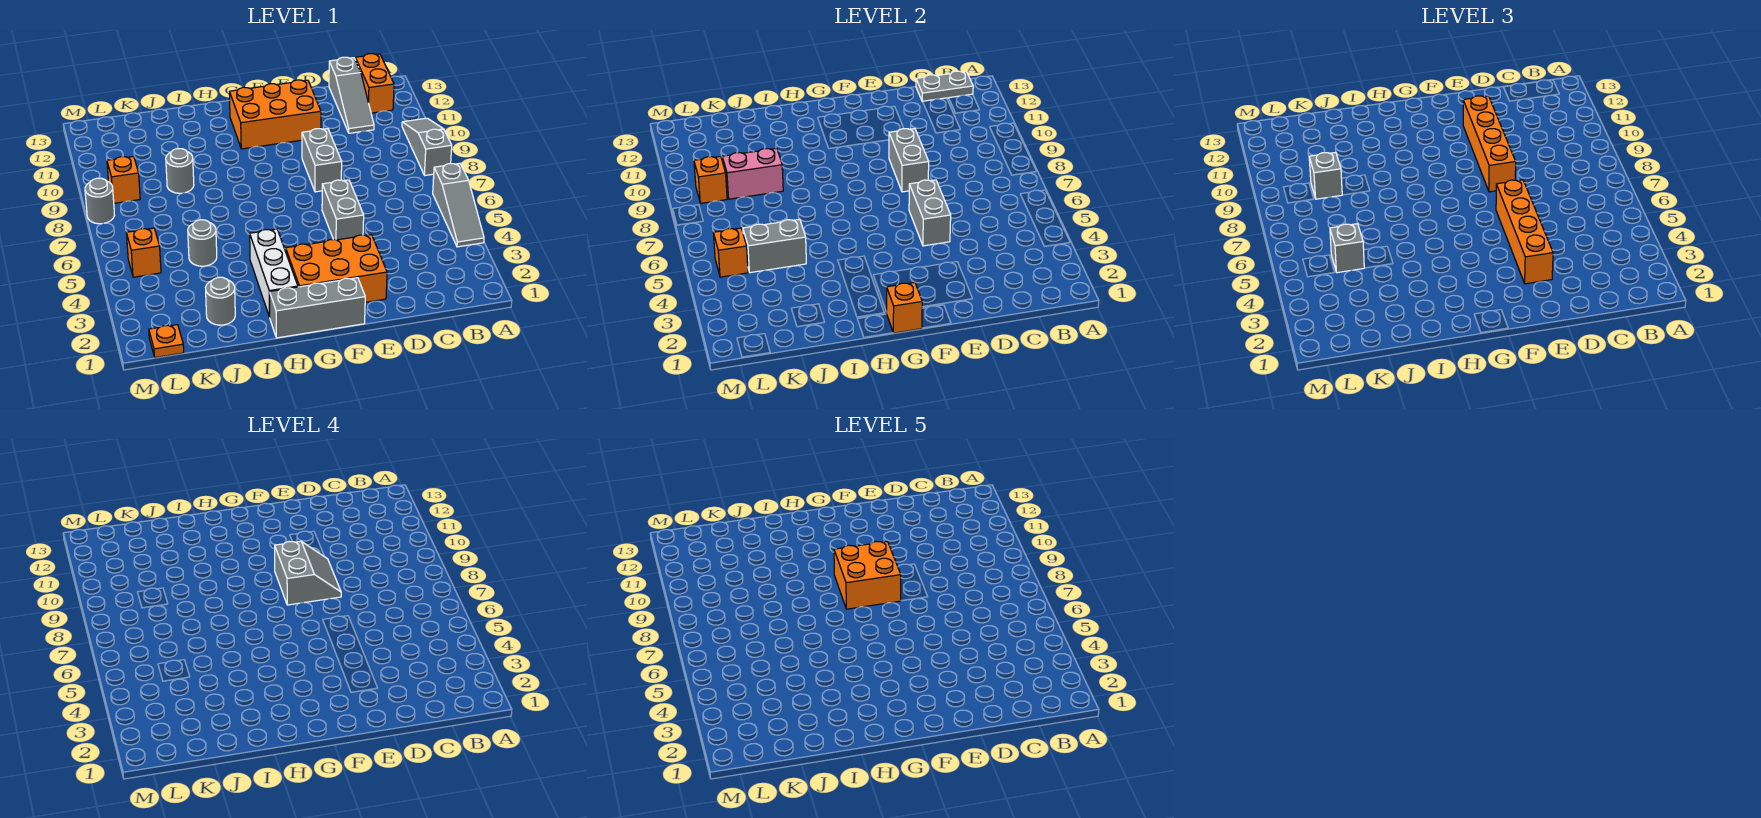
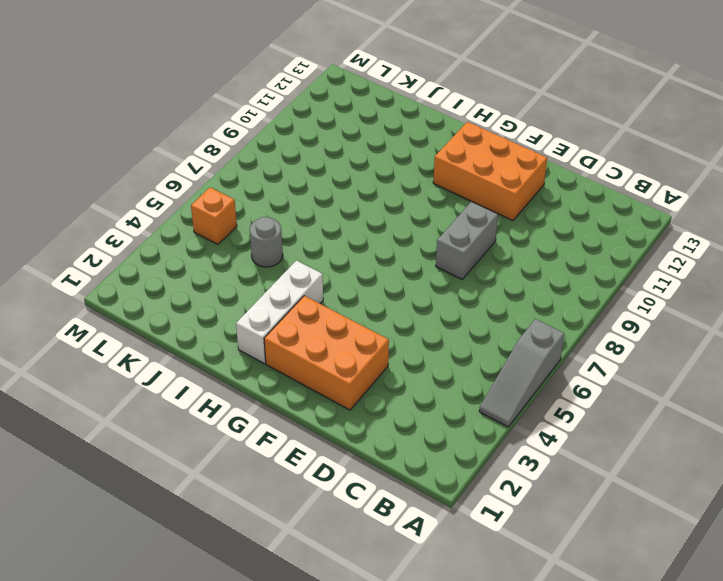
none -> grey slope A8:A10 level 1 top 8
none -> orange brick B12:B13 level 1
none -> grey slope C11:C13 level 1 top 13
none -> grey brick E5:E6 level 1

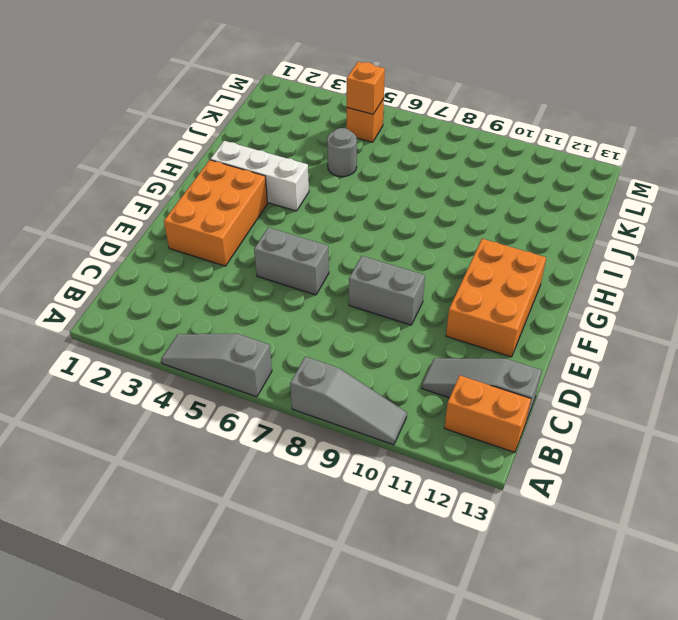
none -> grey brick F1:H1 level 1
none -> grey round brick J2 level 1
none -> grey round brick J9 level 1
none -> orange plate L1 level 1

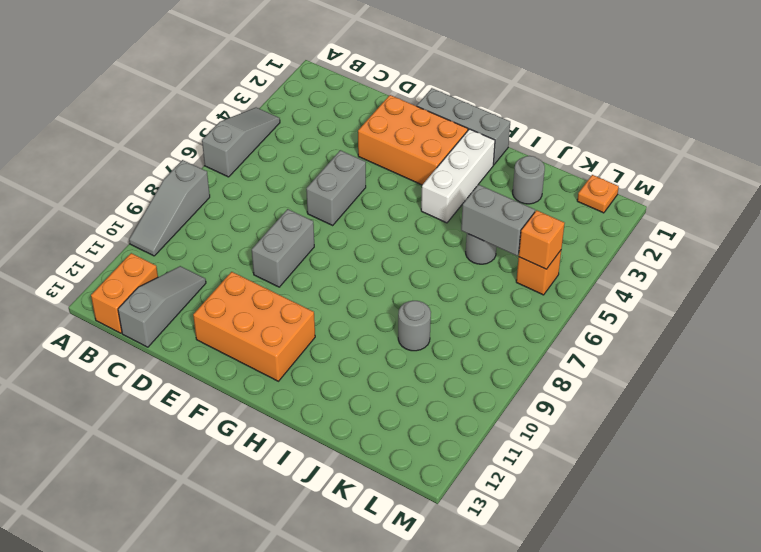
none -> orange brick L9 level 1
none -> grey round brick M8 level 1
none -> grey plate B13:C13 level 2
none -> grey brick E5:E6 level 2

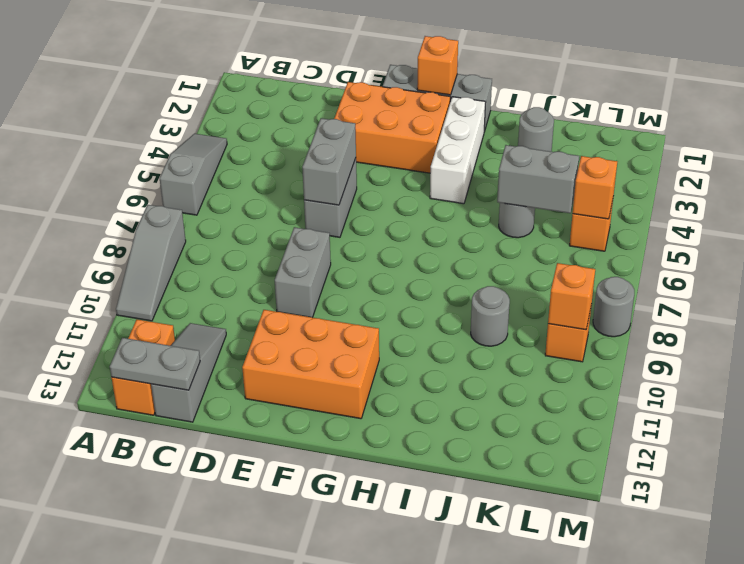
none -> orange plate L1 level 1
none -> grey brick E8:E9 level 2
none -> pink brick J9:K9 level 2
none -> orange brick E3:E6 level 3

